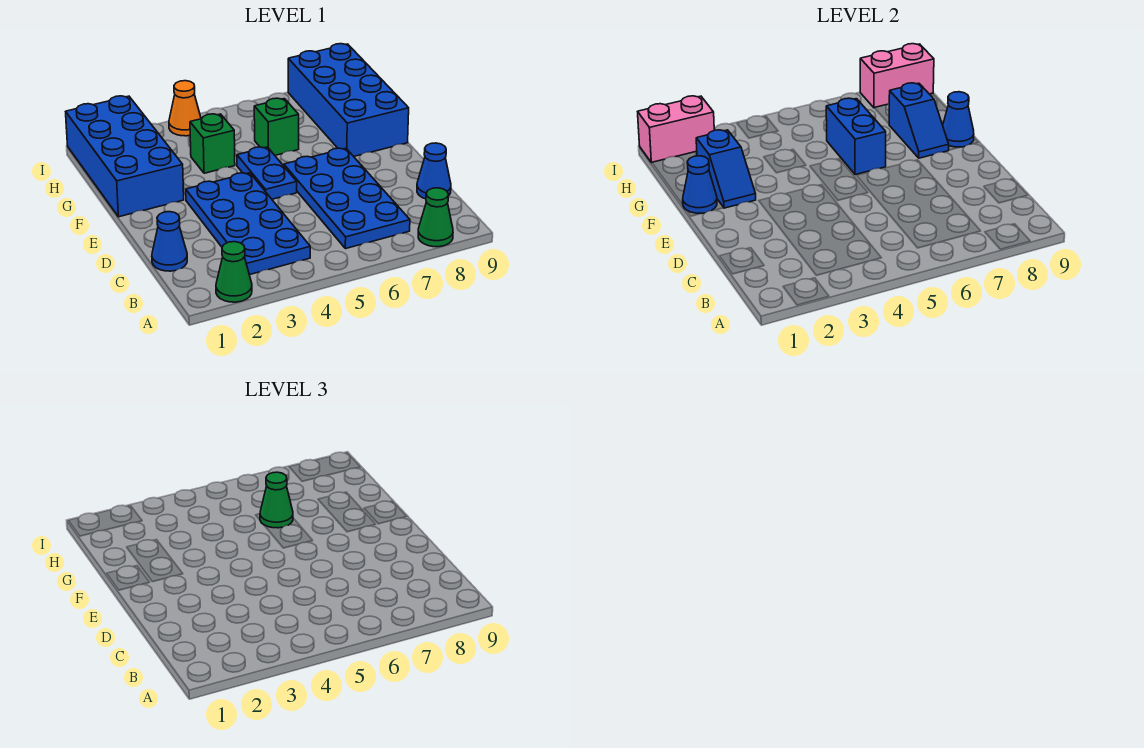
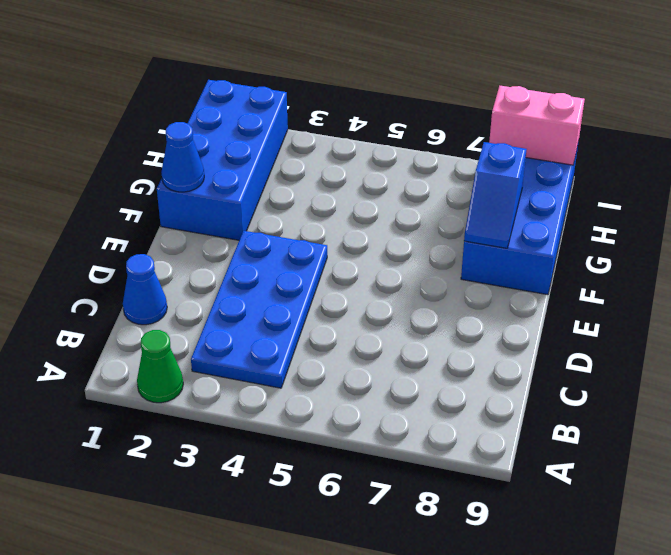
none -> green cone A8 level 1
none -> blue plate B6:E7 level 1
none -> blue cone C9 level 1

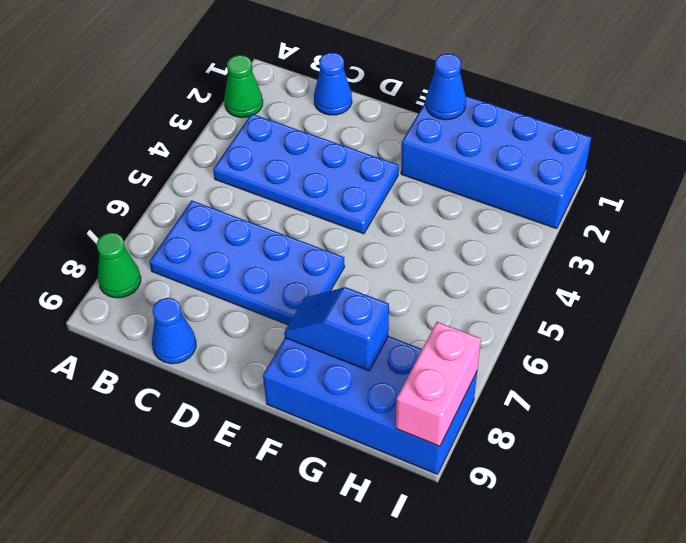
none -> blue plate E5:F5 level 1
none -> green brick G4 level 1
none -> green brick G6 level 1

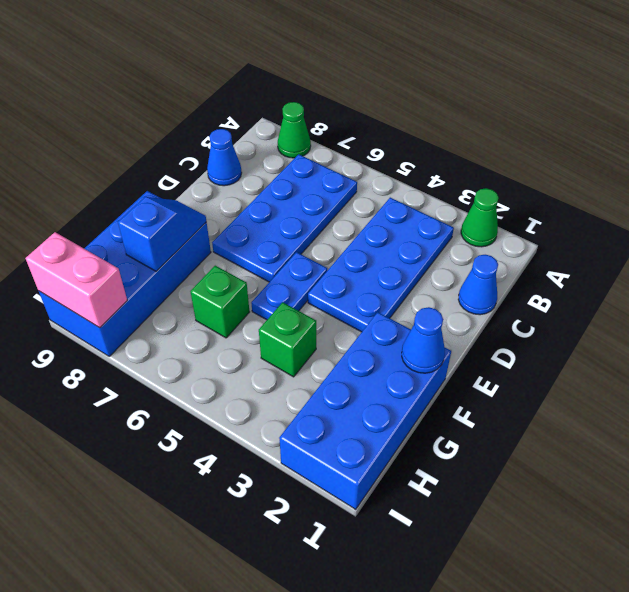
none -> orange cone I4 level 1
none -> blue slope F2:G2 level 2 top G
none -> blue brick F6:G6 level 2

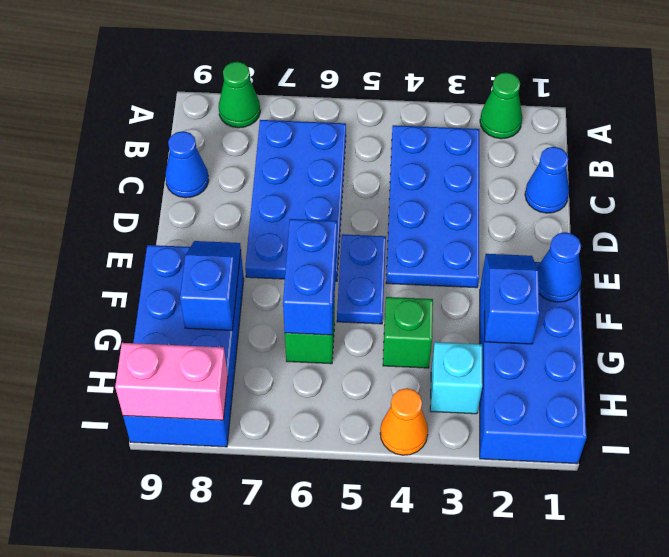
cyan brick H3 level 1 -> none
none -> blue cone F9 level 2
none -> pink brick I1:I2 level 2
none -> green cone G6 level 3

